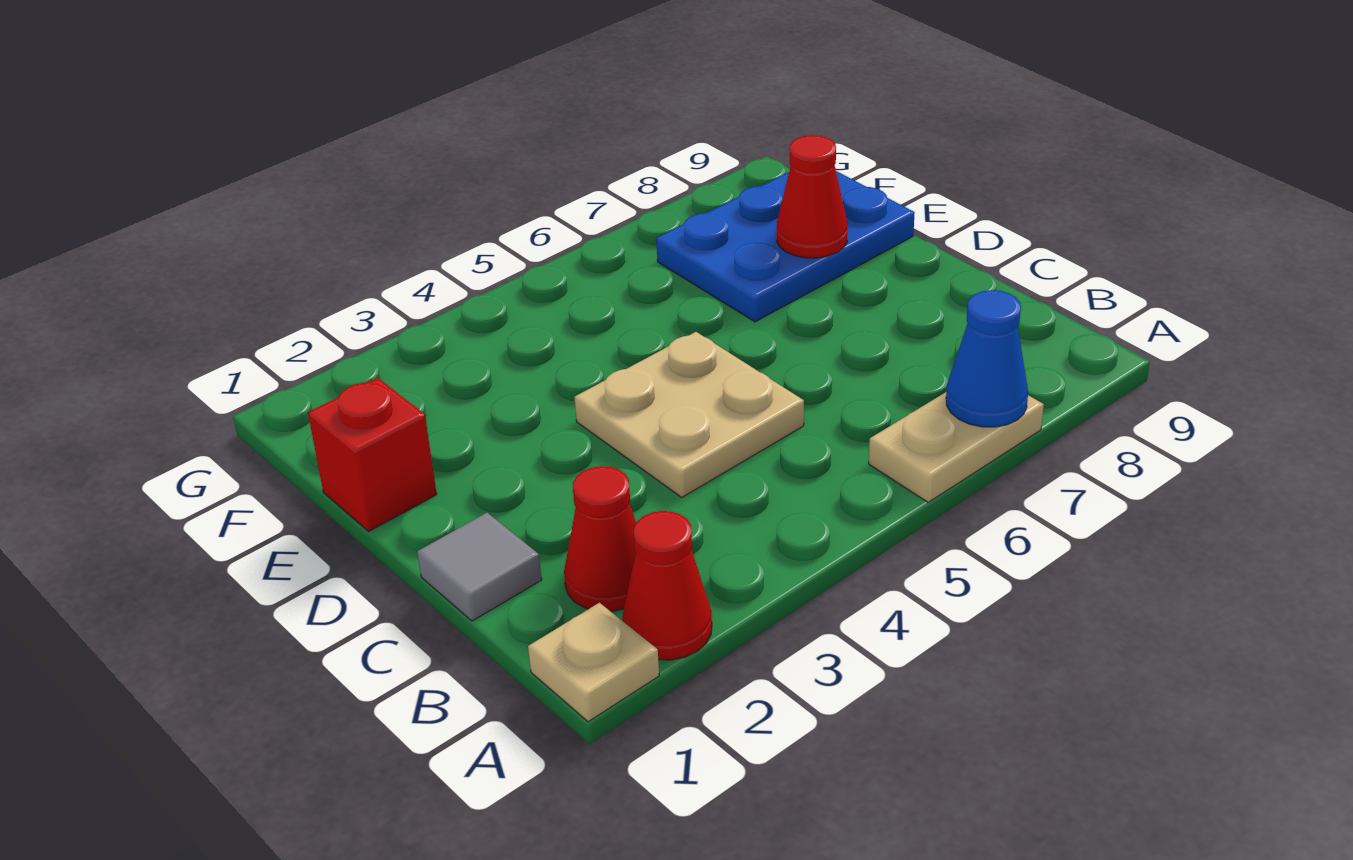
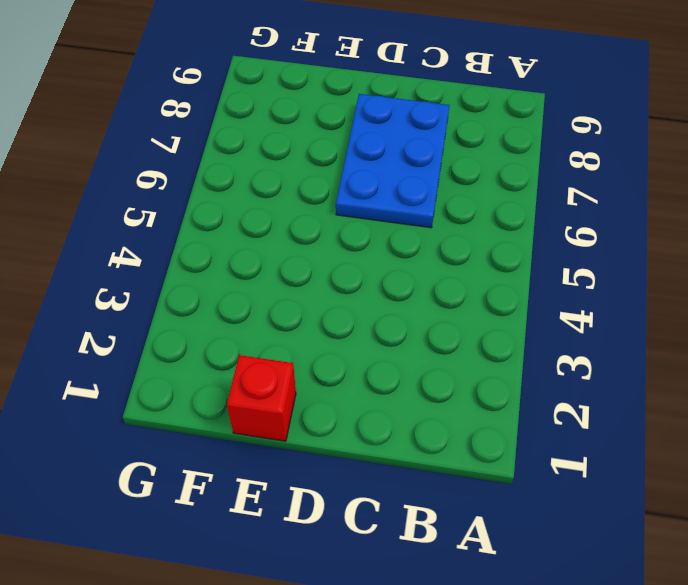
blue plate C6:D8 level 1 -> blue plate E7:F9 level 1
none -> tan plate A1 level 1
none -> red cone A2 level 1

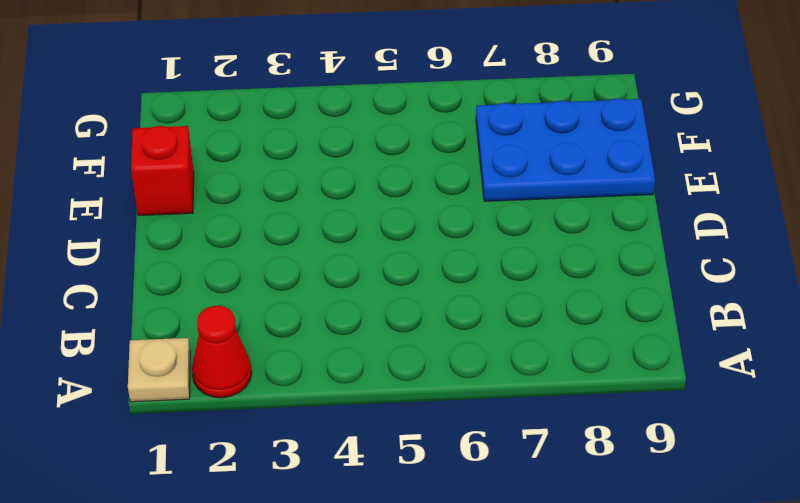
none -> tan plate A6:A7 level 1
none -> red cone B2 level 1

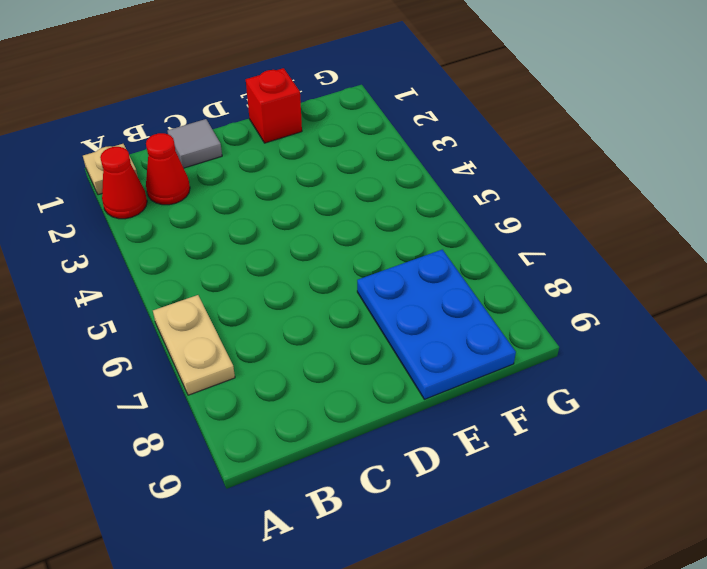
none -> tan plate C4:D5 level 1
none -> blue cone A7 level 2

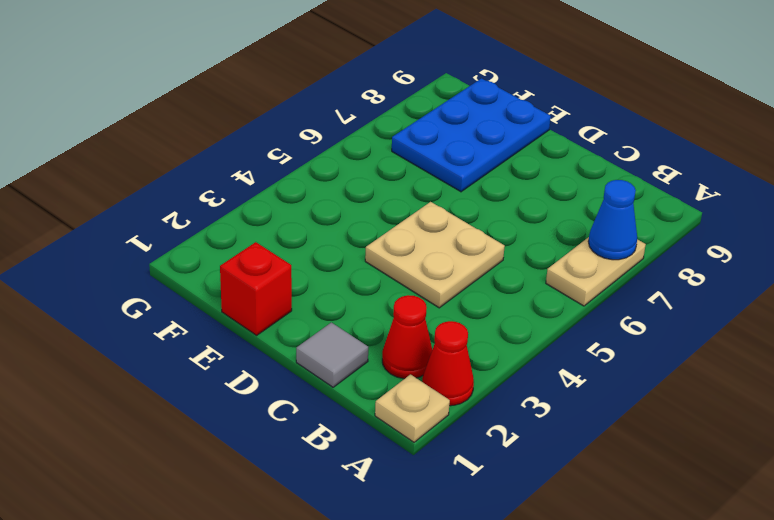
none -> red cone E8 level 2

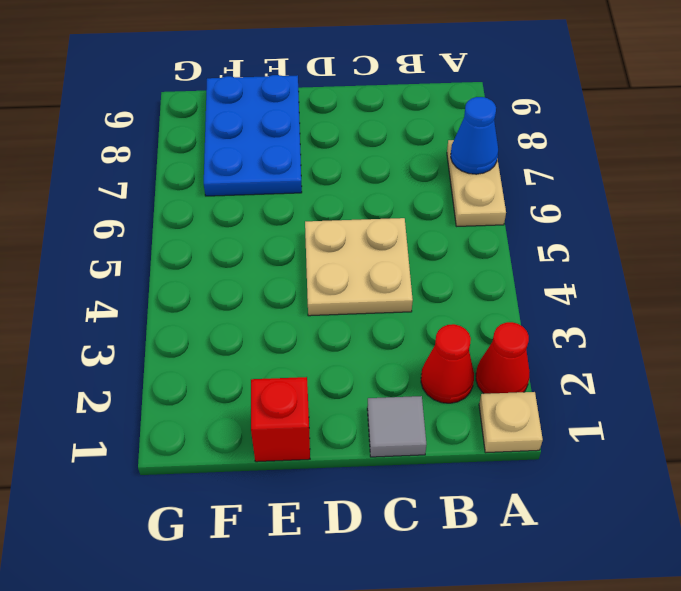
none -> red cone E8 level 2

